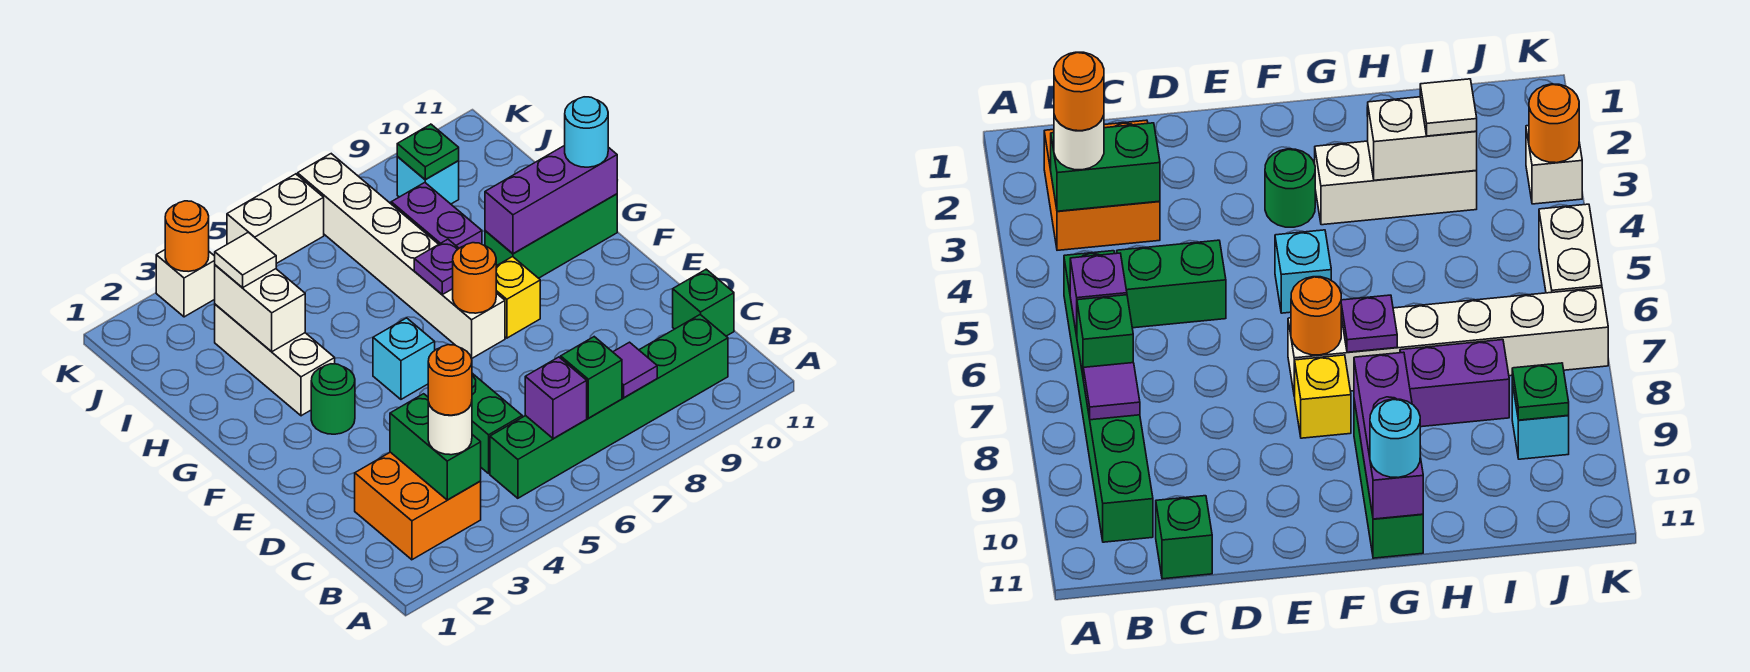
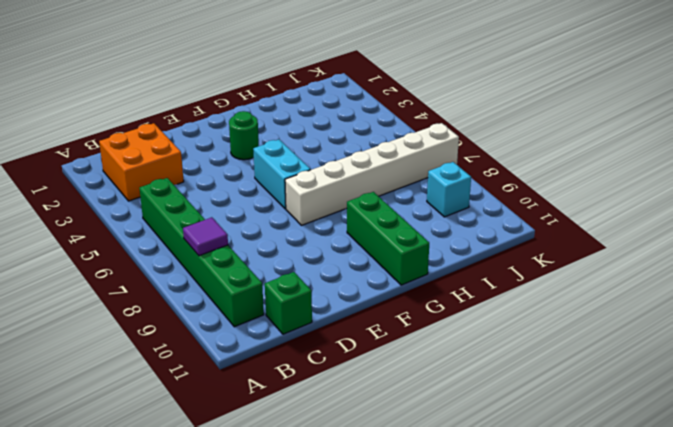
cyan brick F5:F6 level 1 -> cyan brick F5 level 1
none -> green brick C5:D5 level 1
none -> yellow brick F8 level 1
none -> white brick G3:I3 level 1

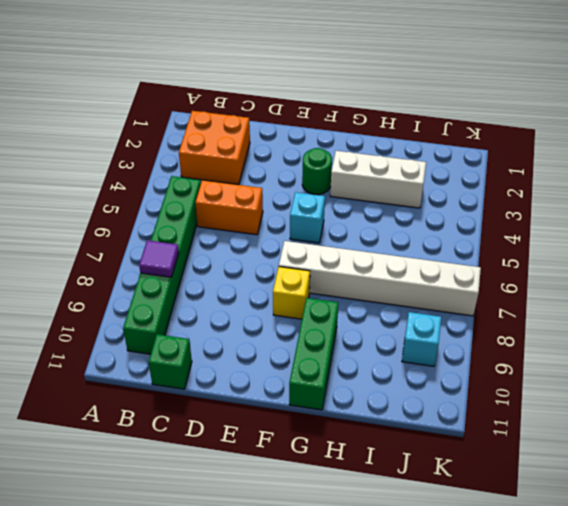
orange brick C5:D5 level 1 -> green brick C5:D5 level 1
none -> purple brick H8:I8 level 1
none -> white brick K3 level 1
none -> white brick K5:K6 level 1

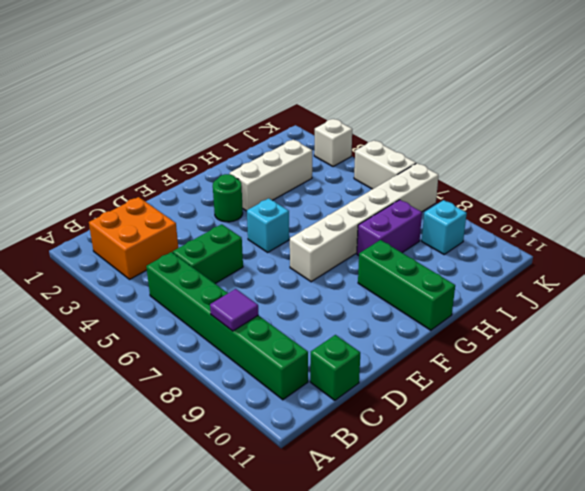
none -> yellow brick F8 level 1
none -> green brick B3:C3 level 2
none -> purple brick B6 level 2

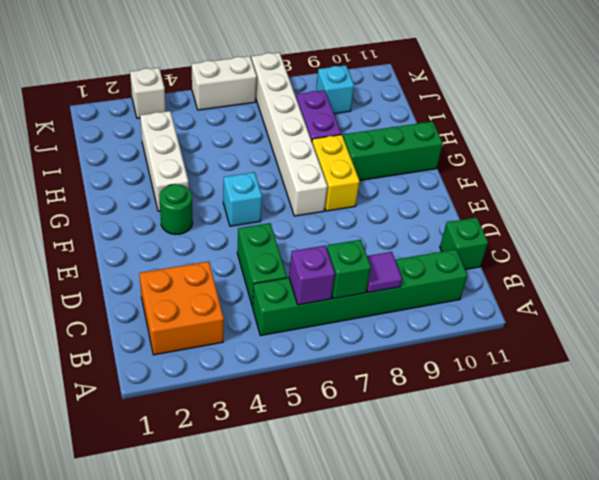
yellow brick F8:G8 level 1 -> yellow brick F8 level 1
none -> green brick B3:C3 level 2
none -> orange round brick F7 level 2
none -> purple plate G7 level 2

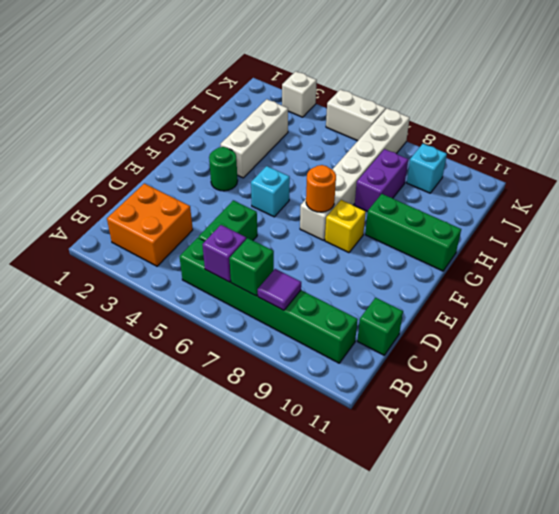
none -> green brick B3:C3 level 2
none -> purple plate G7 level 2
none -> purple brick G9:G11 level 2

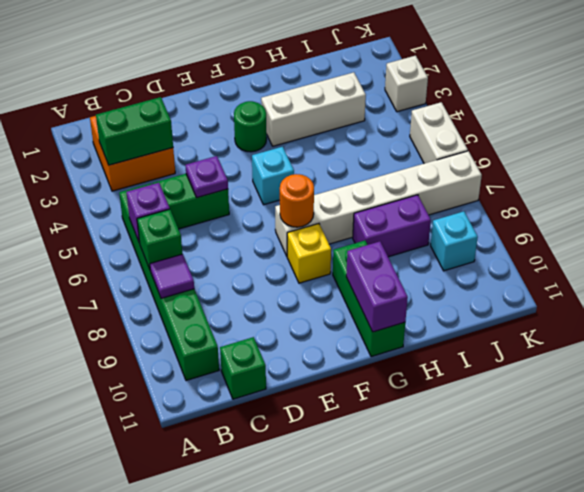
purple plate D5 level 2 -> purple plate G7 level 2
purple brick G10:G11 level 2 -> purple brick G9:G11 level 2
none -> white brick H3:I3 level 2
none -> green plate J9 level 2
none -> orange round brick K3 level 2

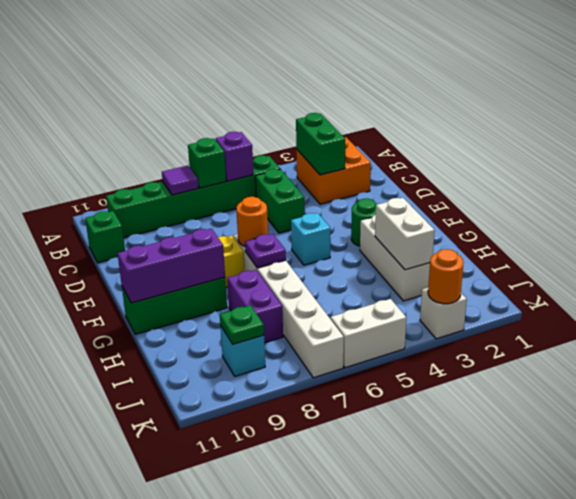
none -> white round brick B3 level 3
none -> cyan round brick G11 level 3
none -> white tile I3 level 3

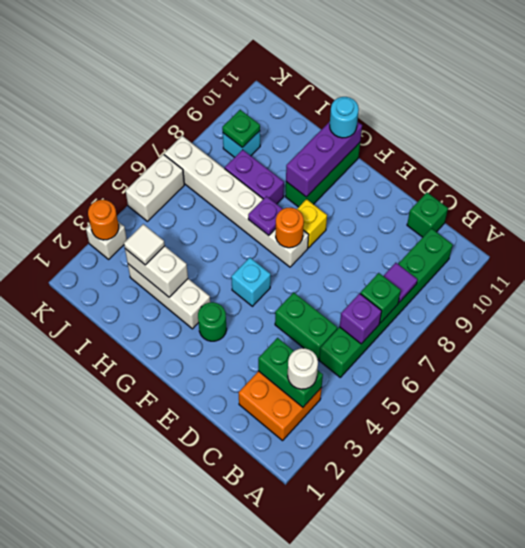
none -> orange round brick B3 level 4

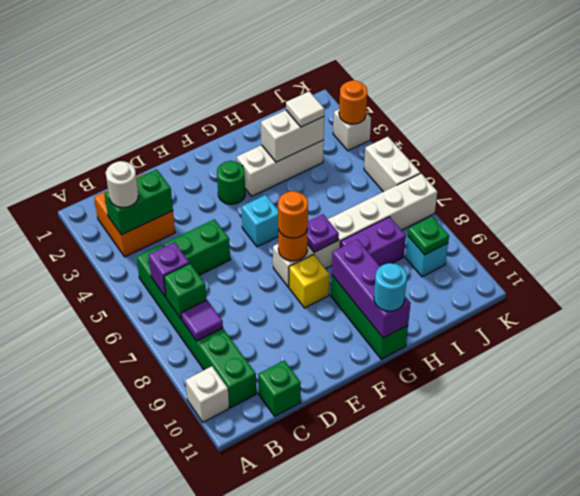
white brick A10 level 1 -> none
orange round brick F7 level 3 -> orange round brick B3 level 4

